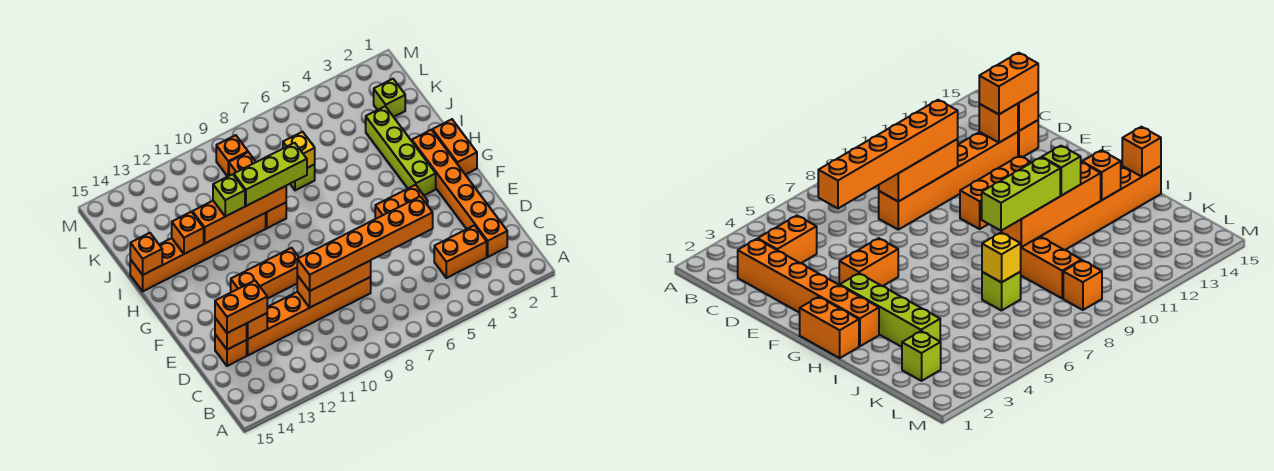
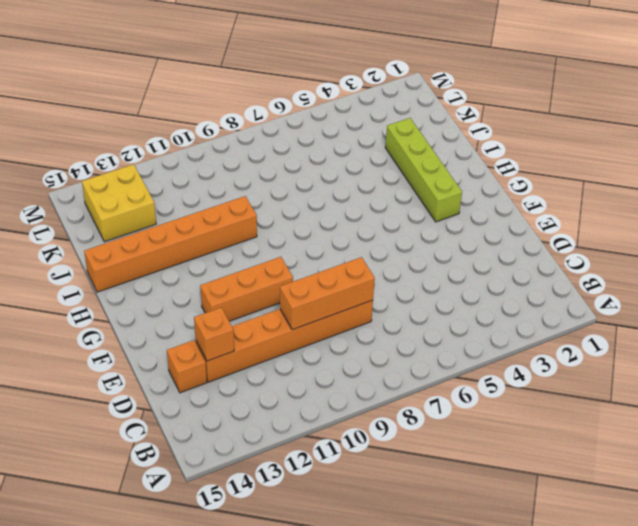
yellow brick K13:L14 level 1 -> none
none -> orange brick C2:H2 level 1
none -> orange brick C3:C4 level 1
none -> orange brick F4:F5 level 1

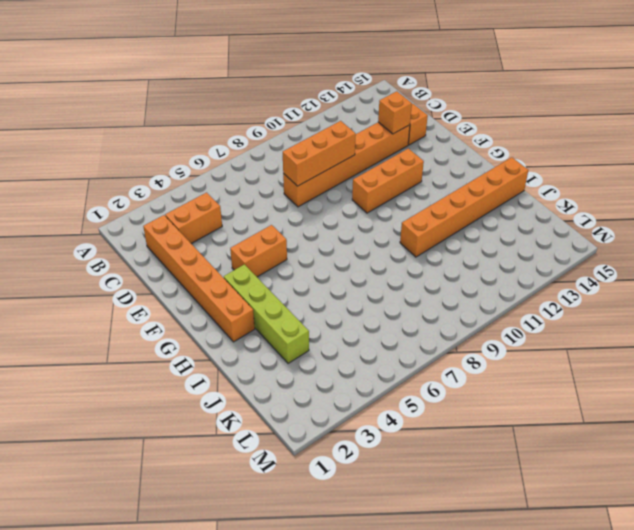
none -> orange brick G1:H1 level 1
none -> orange brick I9:K9 level 1
none -> lime brick J7 level 1

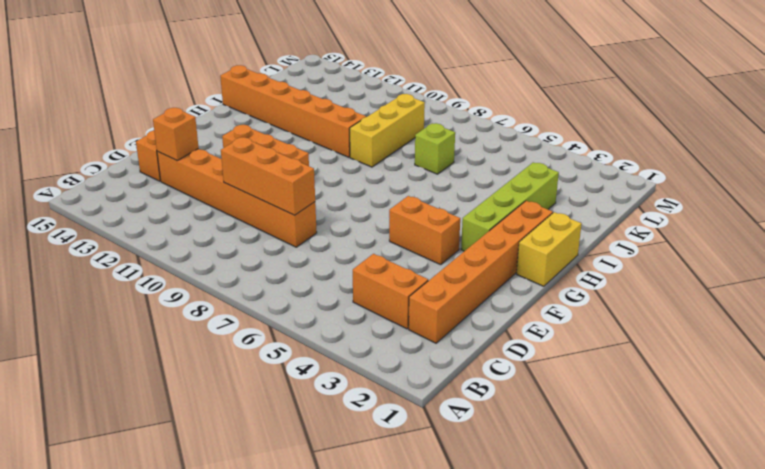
yellow brick G1:H1 level 1 -> orange brick G1:H1 level 1
yellow brick I9:K9 level 1 -> orange brick I9:K9 level 1
none -> lime brick K2 level 1
none -> orange brick L9 level 1
none -> orange brick D14 level 2

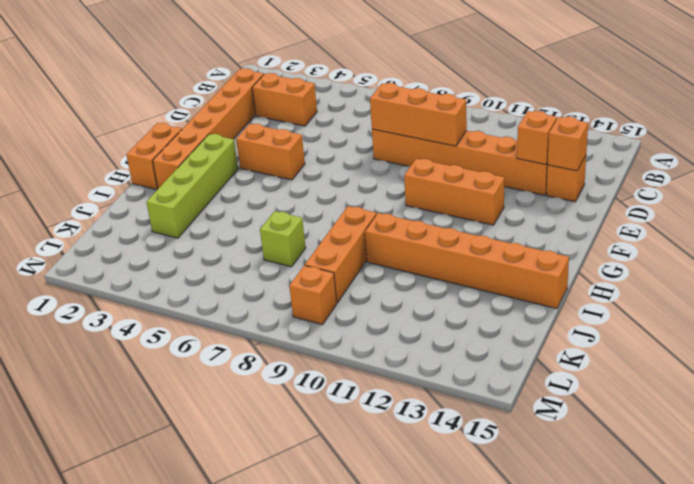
none -> lime brick K2 level 1
none -> orange brick I9:I12 level 2
none -> orange brick I13 level 2

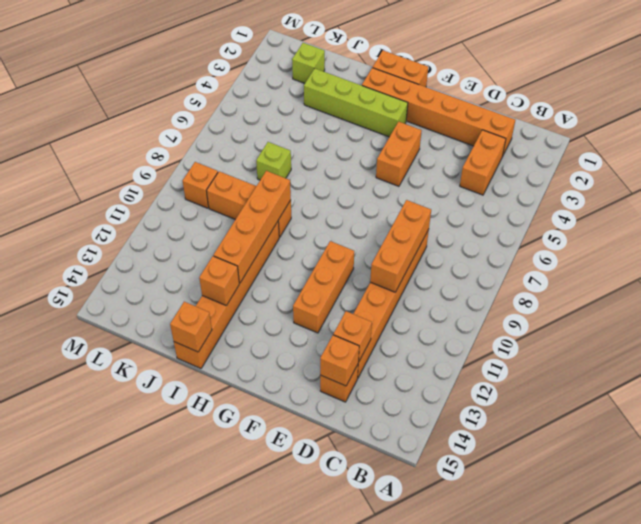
none -> yellow brick J7 level 2
none -> orange brick D5:D10 level 3
none -> orange brick D13:D14 level 3

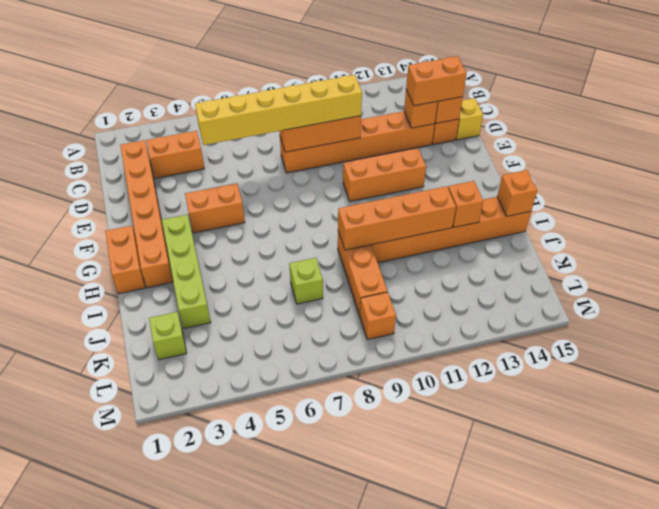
yellow brick D5:D10 level 3 -> orange brick D5:D10 level 3
yellow brick D15 level 1 -> yellow brick J7 level 2
none -> lime brick I8:I10 level 3
none -> lime brick I11 level 3

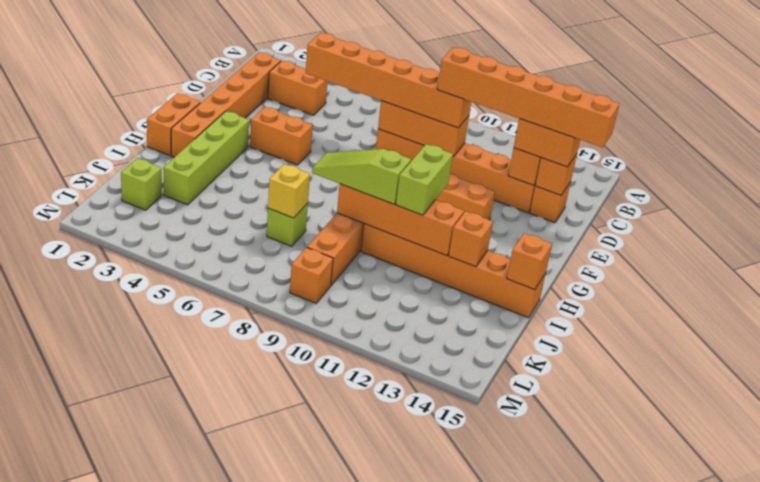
orange brick D10:D15 level 4 -> none
lime brick H11:I11 level 3 -> lime brick I11 level 3
lime slope I8:I10 level 3 top 10 -> lime brick I8:I10 level 3

